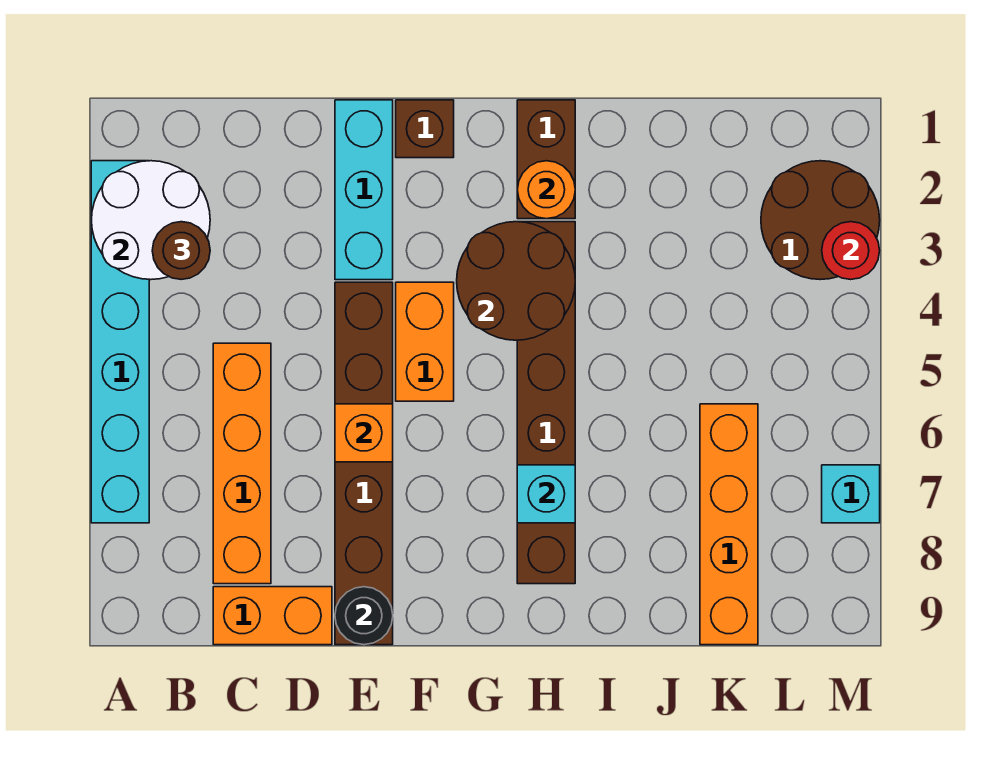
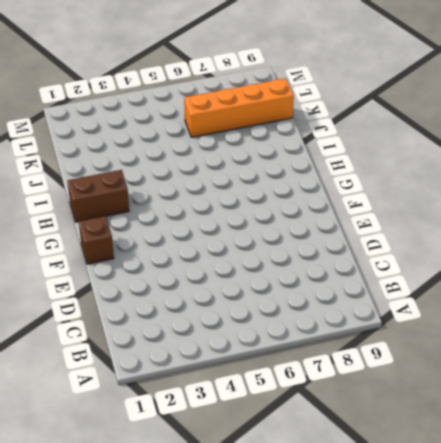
none -> cyan brick A2:A7 level 1
none -> orange brick C5:C8 level 1
none -> orange brick C9:D9 level 1

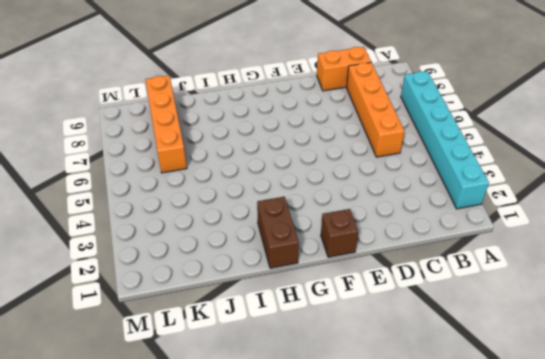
none -> cyan brick E1:E3 level 1
none -> brown brick E4:E9 level 1
none -> orange brick F4:F5 level 1

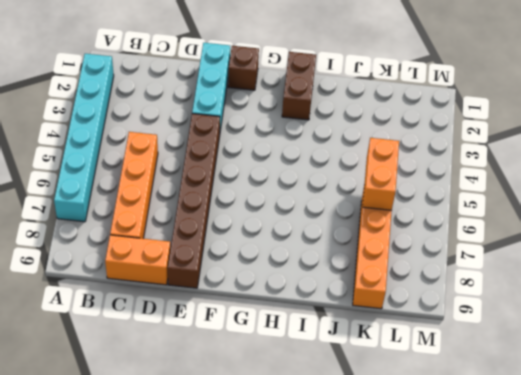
orange brick K5:K6 level 2 -> orange brick F4:F5 level 1
none -> brown brick H3:H8 level 1
none -> brown round brick L2:M3 level 1
none -> cyan brick M7 level 1

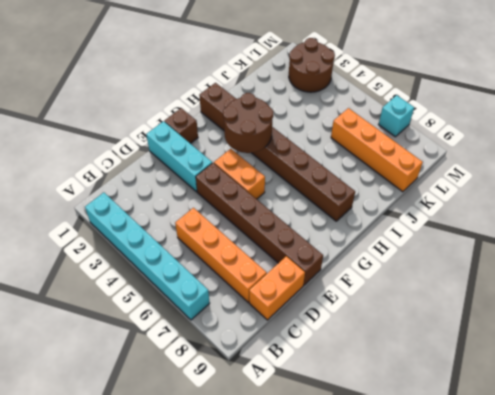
none -> white round brick A2:B3 level 2
none -> orange brick E6 level 2
none -> black round brick E9 level 2

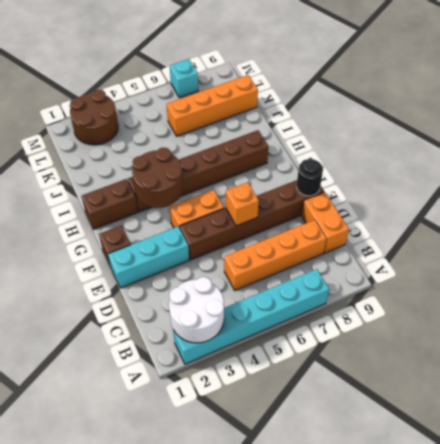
none -> orange round brick H2 level 2
none -> cyan brick H7 level 2
none -> red round brick M3 level 2

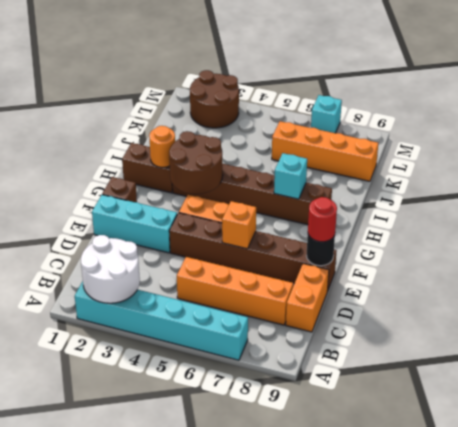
red round brick E9 level 3 -> red round brick M3 level 2
none -> brown round brick B3 level 3

